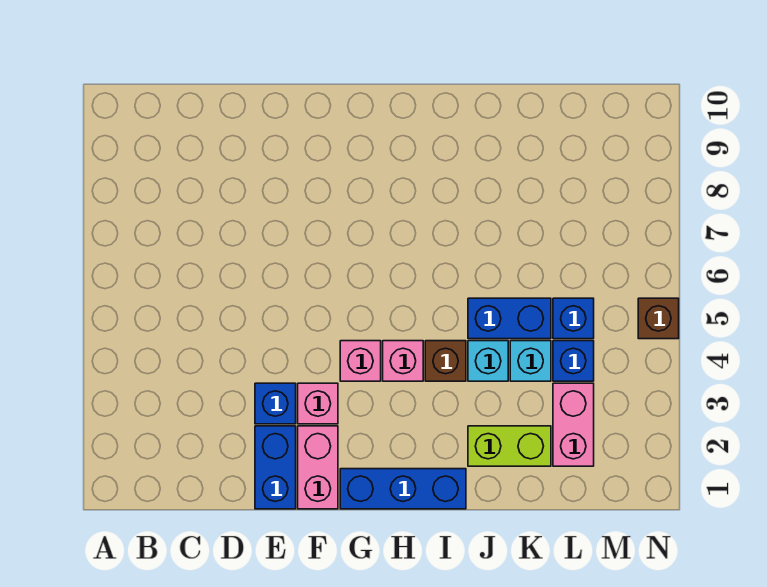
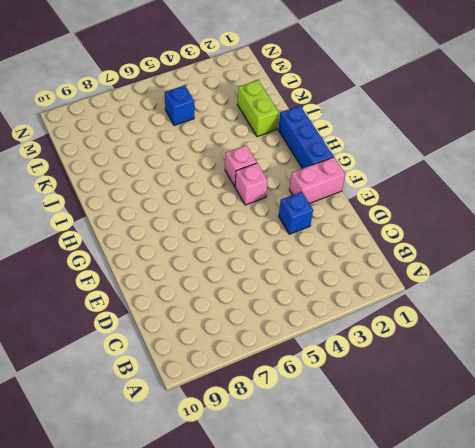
none -> blue brick E1:E2 level 1
none -> pink brick F3 level 1
none -> brown brick I4 level 1

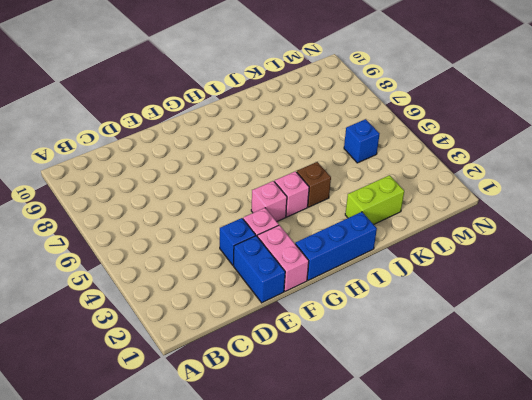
none -> cyan brick J4 level 1
none -> blue brick J5:K5 level 1
none -> cyan brick K4 level 1

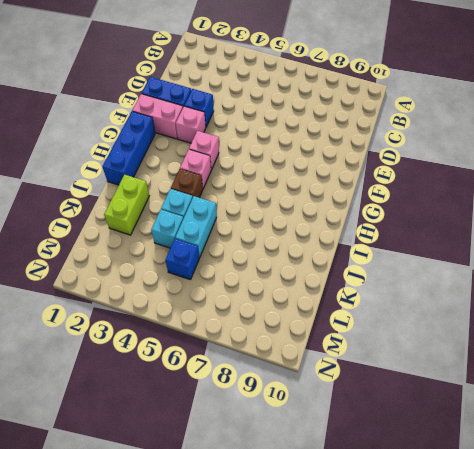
cyan brick J5:K5 level 1 -> blue brick J5:K5 level 1
none -> pink brick L2:L3 level 1
none -> blue brick L4 level 1
none -> brown brick N5 level 1

